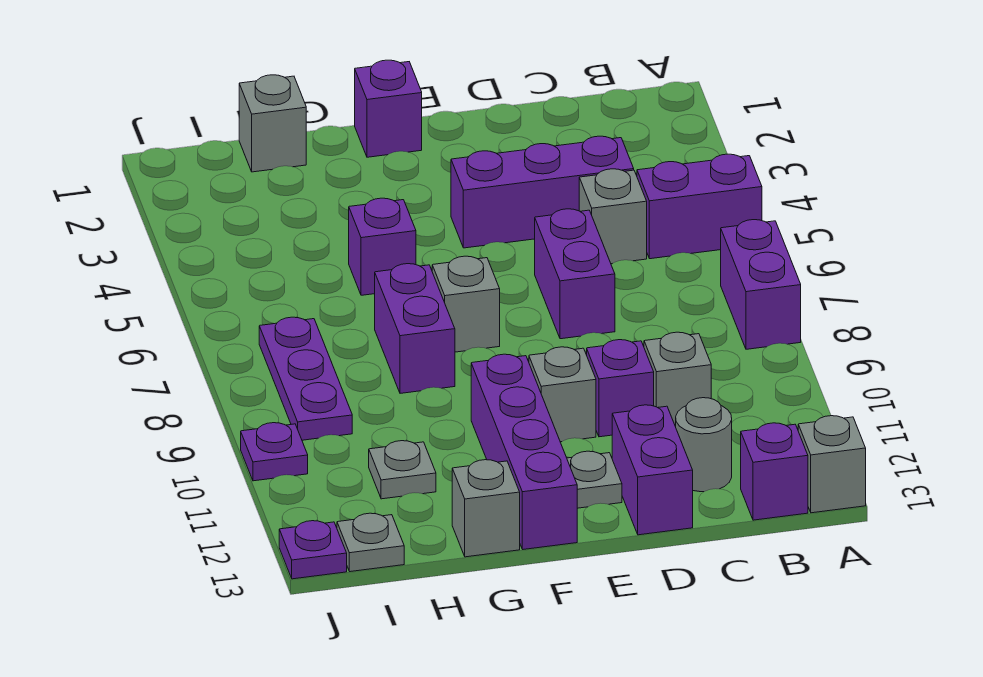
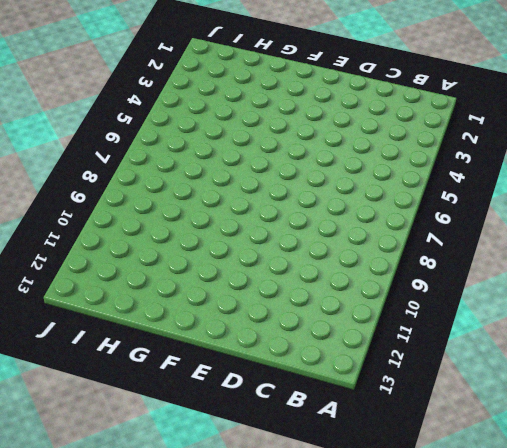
none -> purple brick A5:B5 level 1
none -> purple brick A7:A8 level 1
none -> grey brick A13 level 1

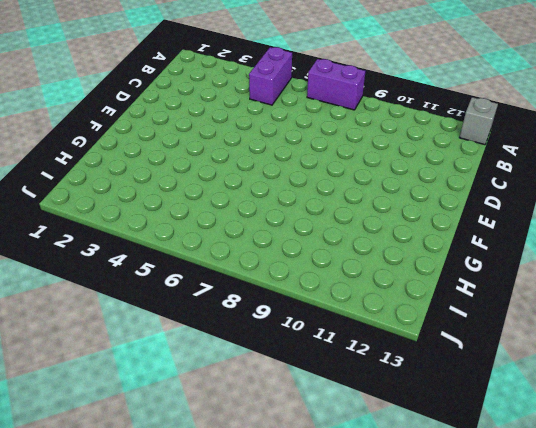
none -> purple brick B13 level 1
none -> purple brick C4:E4 level 1
none -> grey brick C5 level 1

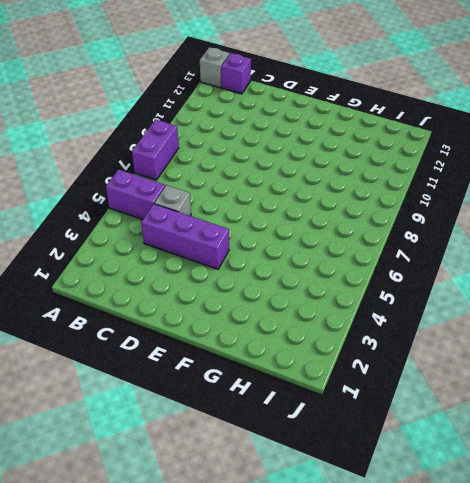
none -> grey brick C10 level 1
none -> grey round brick C12 level 1
none -> purple brick D6:D7 level 1

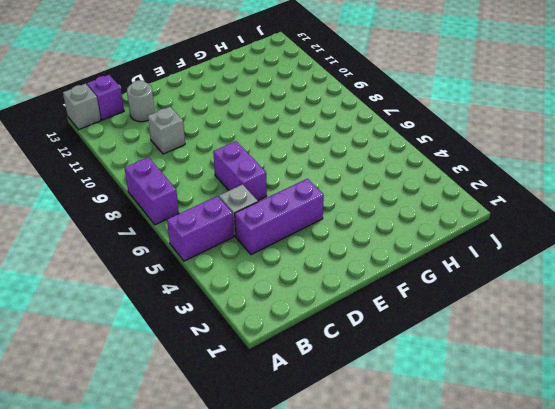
none -> purple brick D10 level 1
none -> purple brick D12:D13 level 1
none -> grey brick E10 level 1

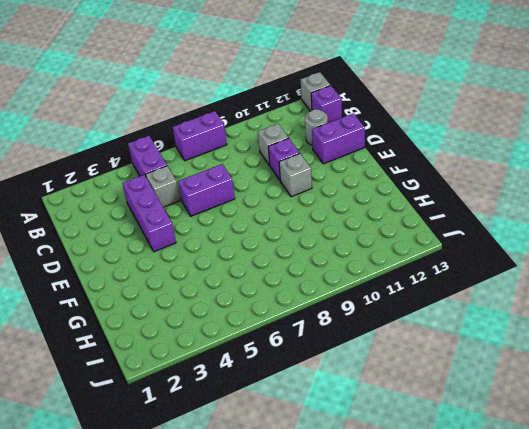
none -> grey plate E12 level 1
none -> purple brick F1 level 1
none -> grey brick F7 level 1

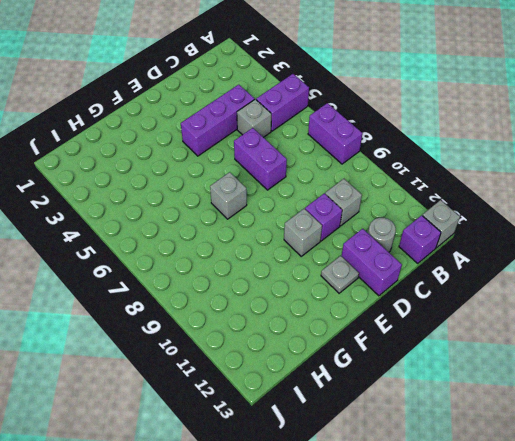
none -> purple brick F1 level 1
none -> purple brick F10:F13 level 1
none -> purple brick G5 level 1

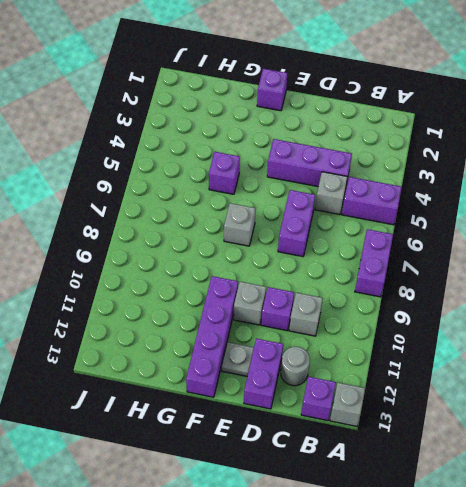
none -> purple brick G7:G8 level 1
none -> grey brick G13 level 1
none -> grey brick H1 level 1

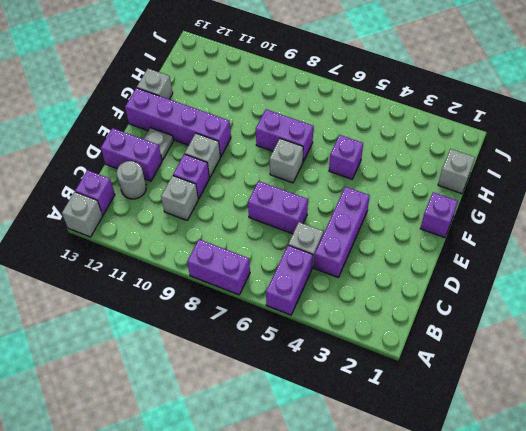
none -> grey plate H11 level 1
none -> purple plate I7:I9 level 1
none -> grey plate I13 level 1

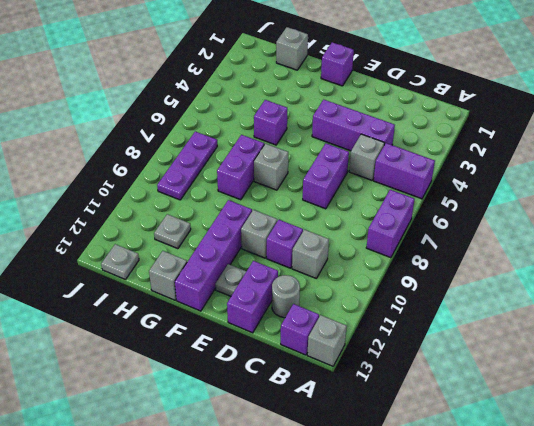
none -> purple plate J10 level 1
none -> purple plate J13 level 1

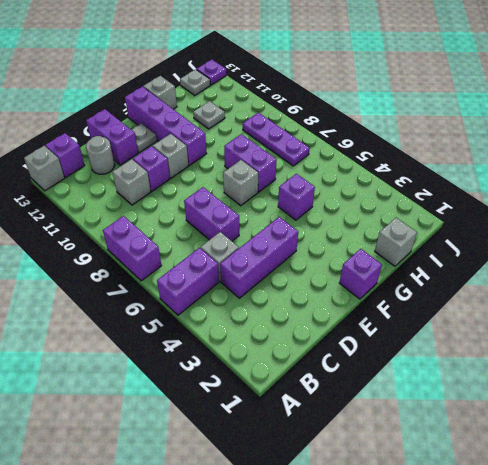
none -> purple plate J10 level 1

